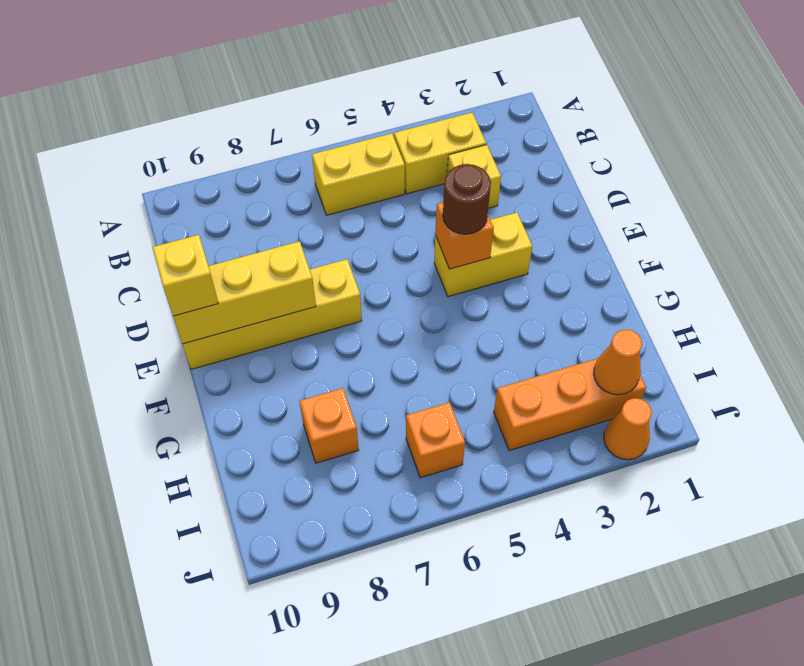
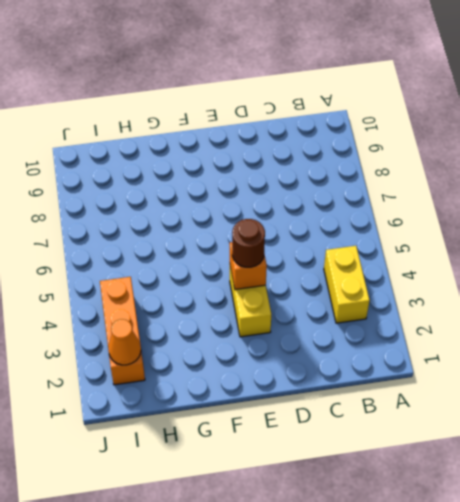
none -> yellow brick B5:B6 level 1
none -> yellow brick C3 level 1
none -> yellow brick E7:E10 level 1

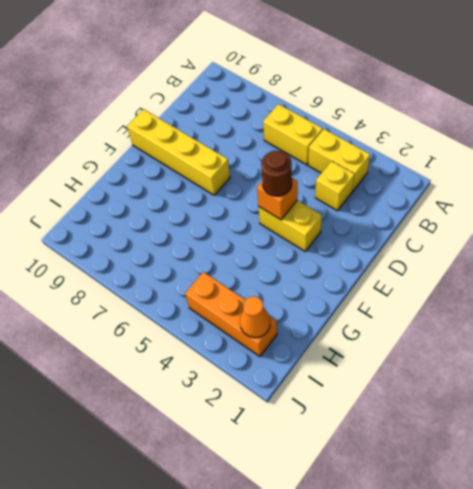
none -> orange brick H8 level 1
none -> orange brick I6 level 1
none -> orange cone J2 level 1

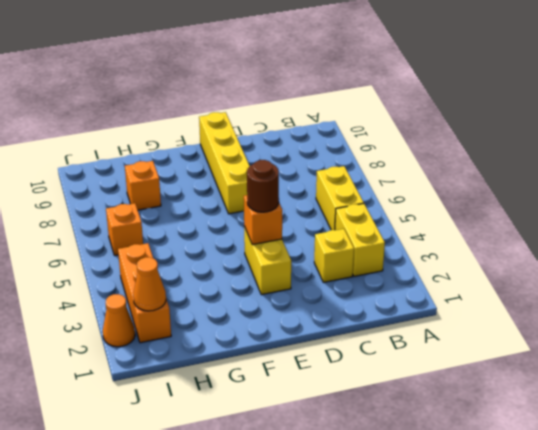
none -> yellow brick E8:E10 level 2
none -> yellow brick E10 level 3

